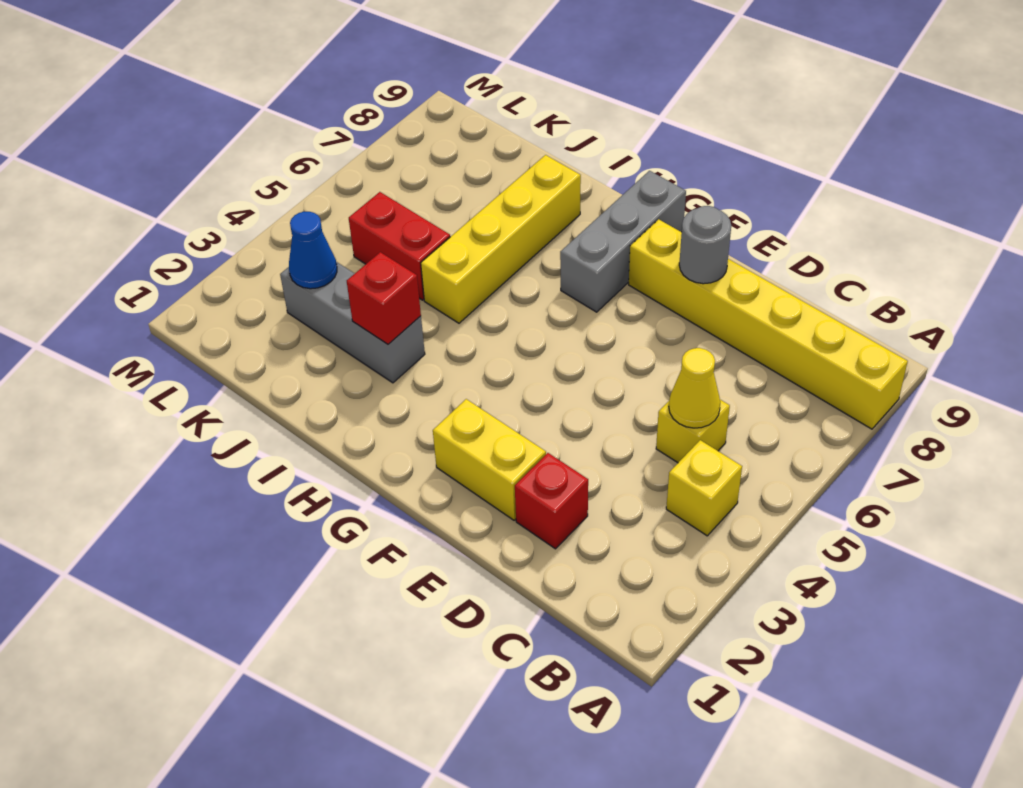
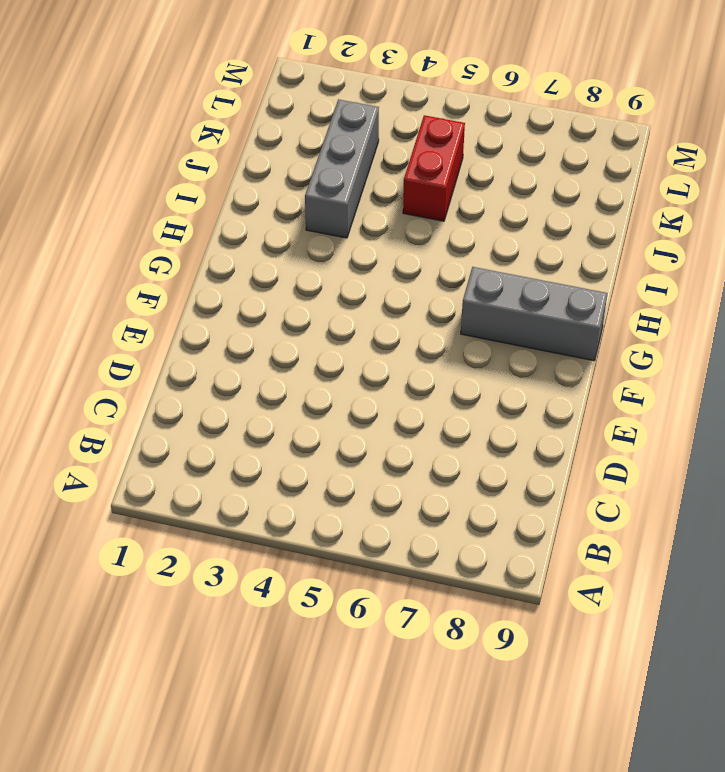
none -> yellow brick A8:F8 level 1
none -> yellow brick B4 level 1
none -> yellow brick C5 level 1

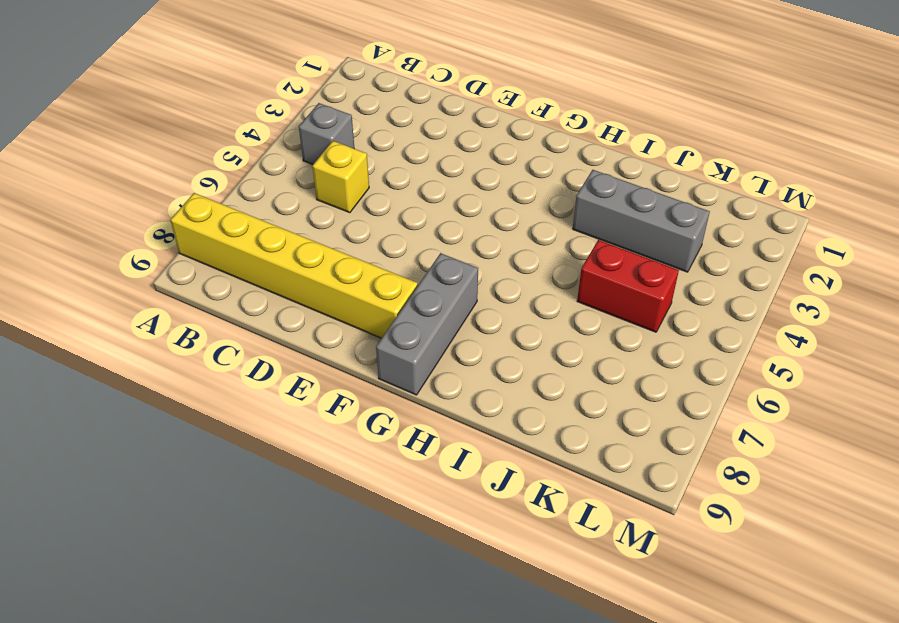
grey brick B4 level 1 -> yellow brick B4 level 1
none -> red brick D2 level 1
none -> yellow brick E2:F2 level 1
none -> yellow brick I5:I8 level 1

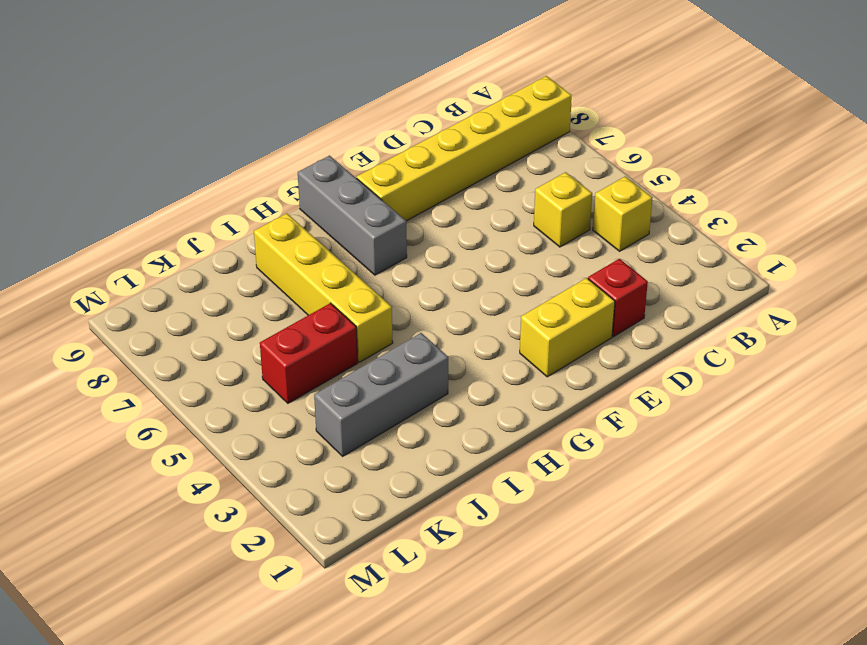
none -> yellow cone C5 level 2
none -> grey round brick E8 level 2
none -> red brick I3 level 2

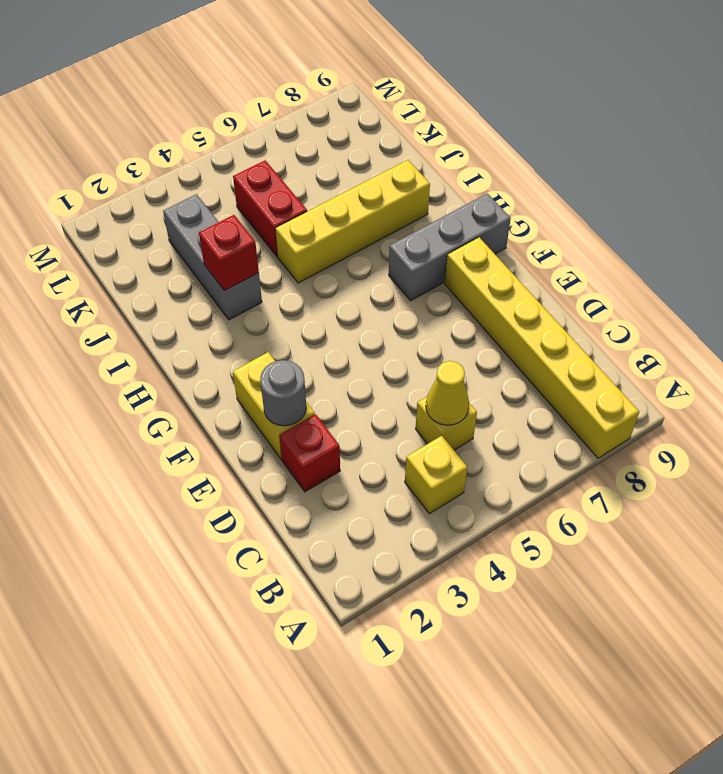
grey round brick E2 level 2 -> grey round brick E8 level 2
none -> blue cone K3 level 2

